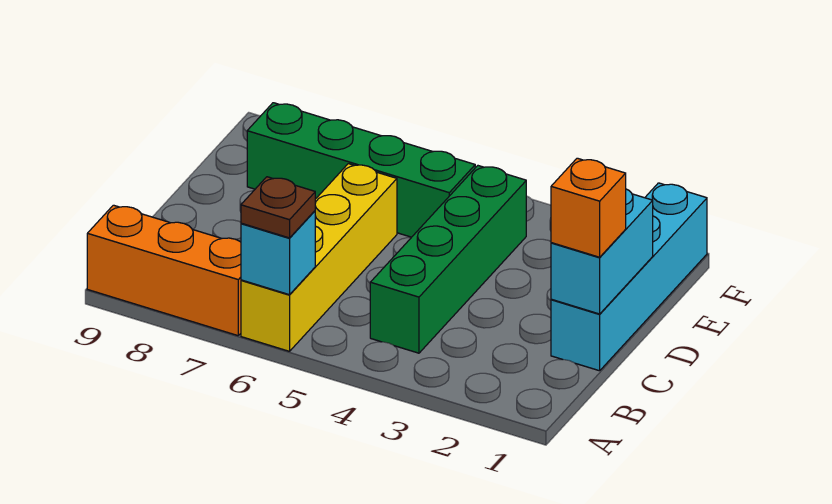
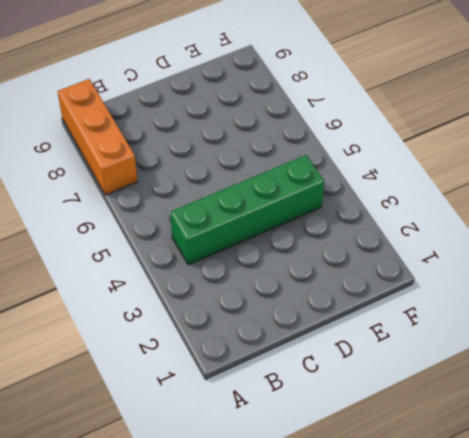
none -> yellow brick A6:D6 level 1
none -> cyan brick C1:F1 level 1

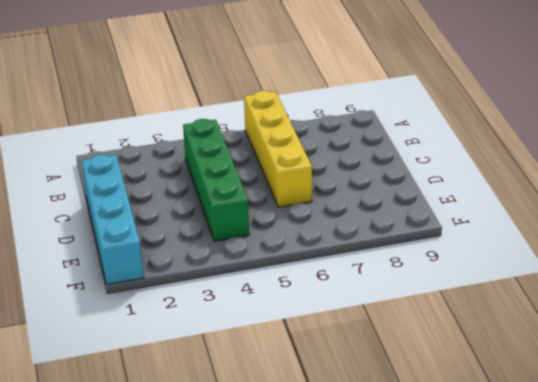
none -> orange brick A7:A9 level 1
none -> green brick E5:E8 level 1

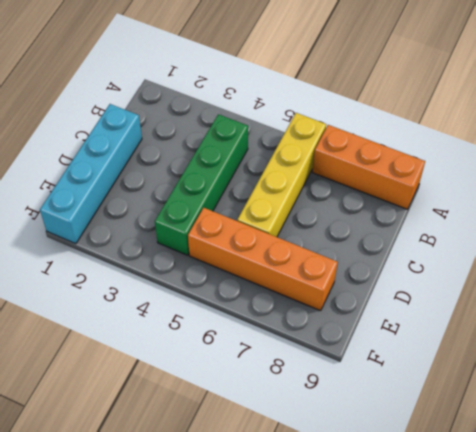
orange brick E5:E8 level 1 -> green brick E5:E8 level 1
none -> cyan brick A6 level 2
none -> cyan brick C1:D1 level 2

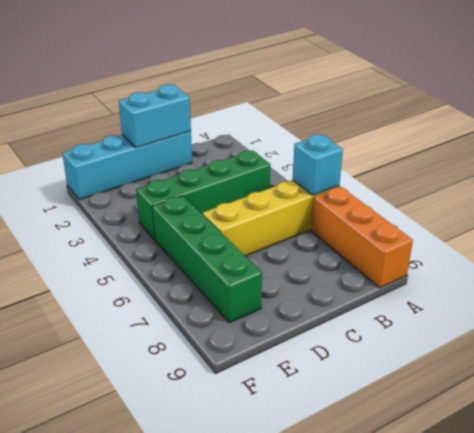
none -> brown plate A6 level 3
none -> orange brick C1 level 3

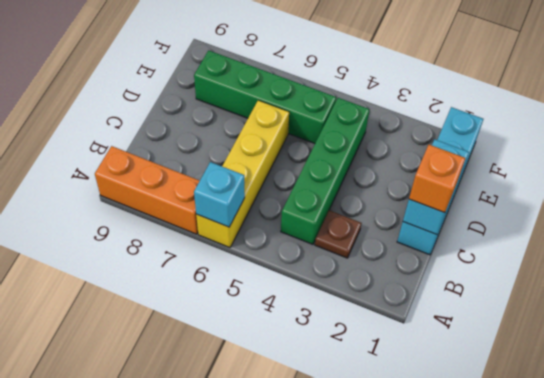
brown plate B3 level 1 -> brown plate A6 level 3

